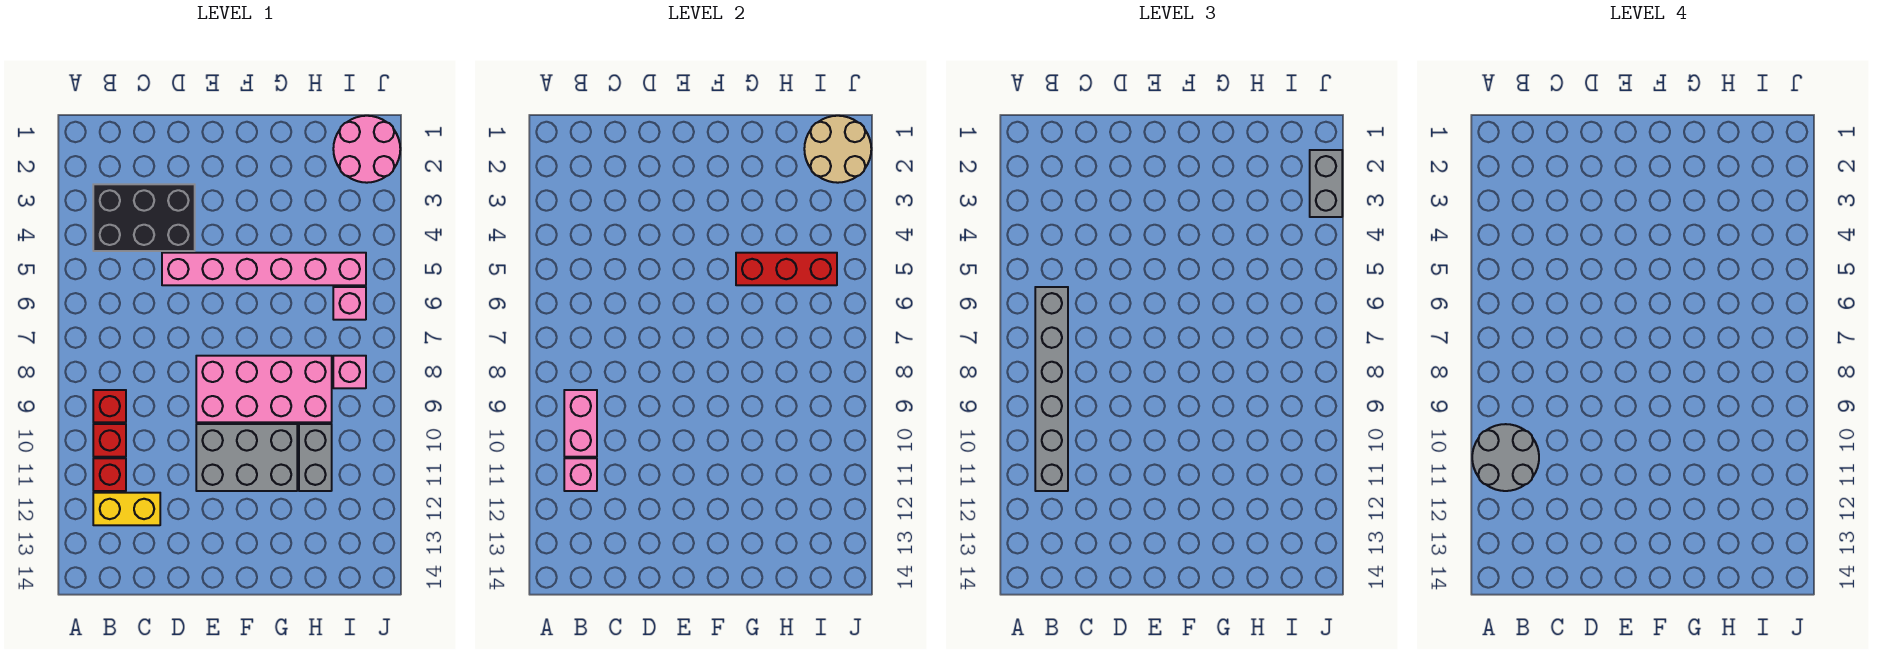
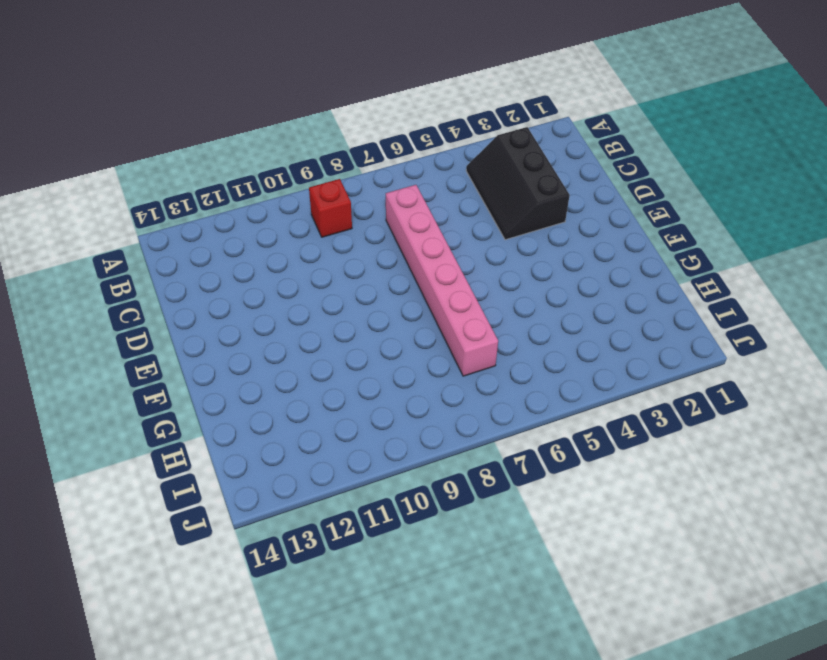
black slope B3:D4 level 1 top 3 -> black brick B3:D4 level 1
pink brick C7:H7 level 1 -> pink brick D5:I5 level 1
none -> red brick B10 level 1
none -> red brick B11 level 1
none -> yellow brick B12:C12 level 1

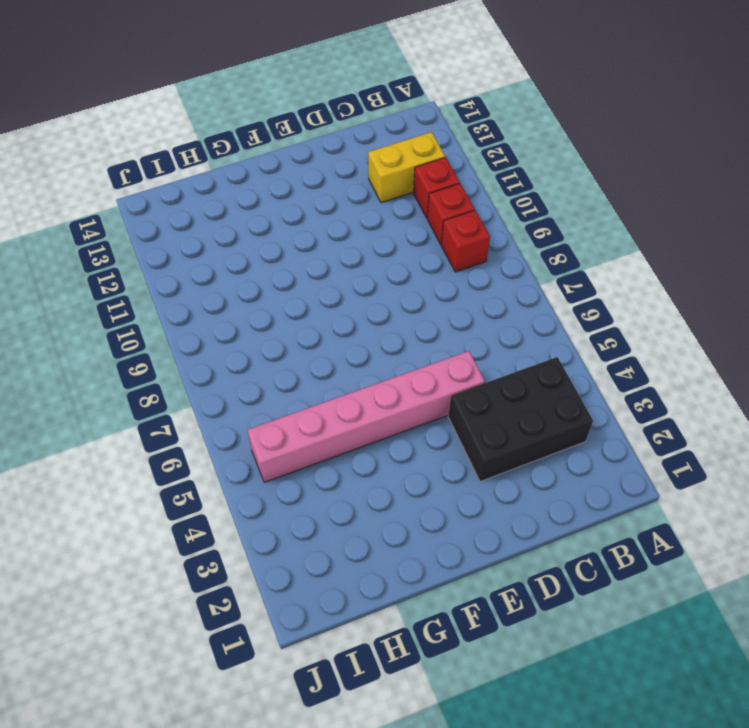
none -> pink brick E8:H9 level 1
none -> grey brick E10:G11 level 1
none -> grey brick H10:H11 level 1

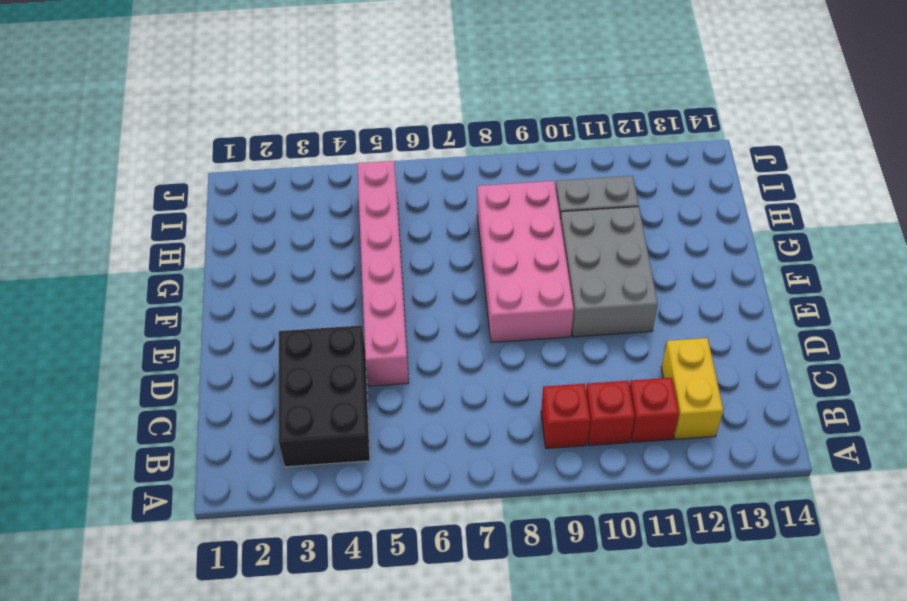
none -> pink round brick I1:J2 level 1
none -> pink brick I6 level 1
none -> pink brick I8 level 1

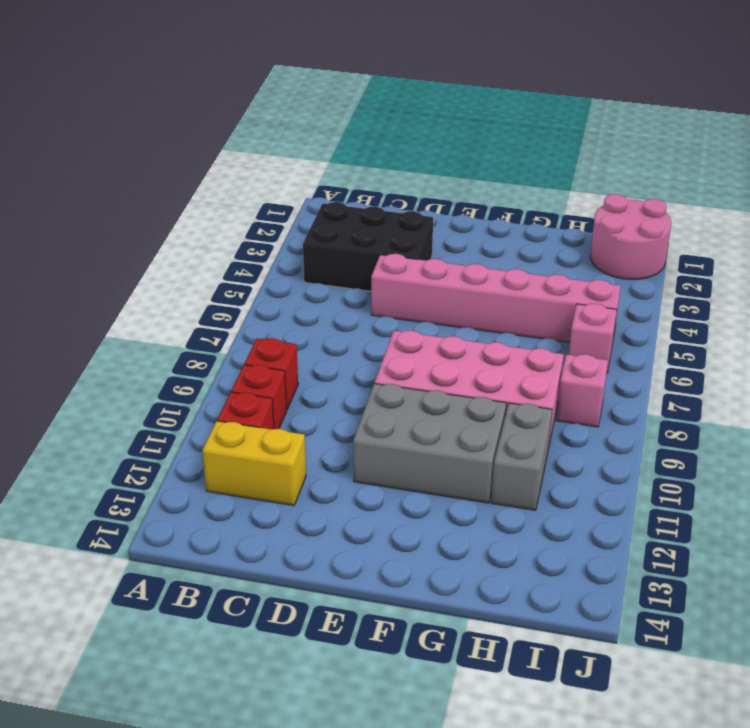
none -> pink brick B9:B10 level 2
none -> pink brick B11 level 2
none -> red brick G5:I5 level 2

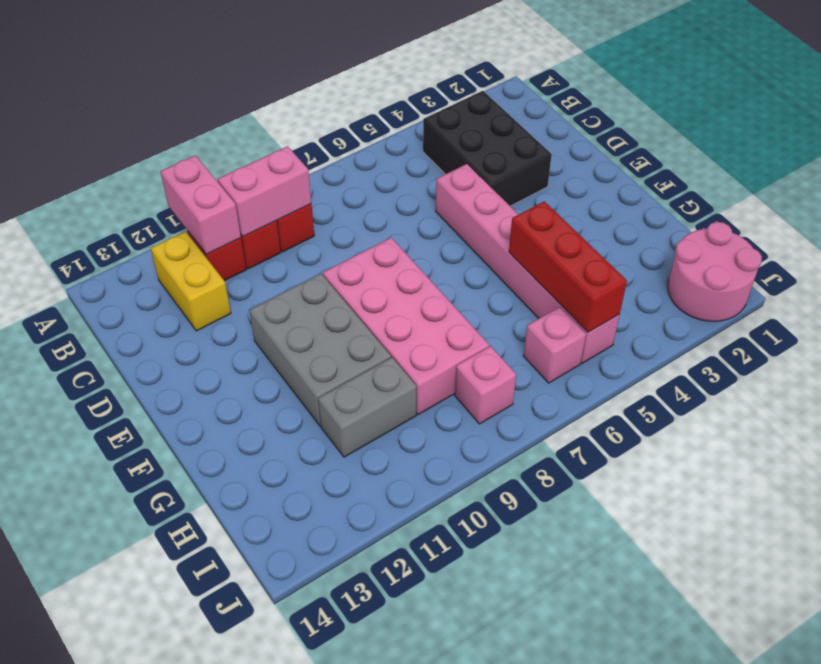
pink brick A11:B11 level 2 -> pink brick B11 level 2
none -> tan round brick I1:J2 level 2
none -> grey brick B6:B11 level 3
none -> grey brick J2:J3 level 3

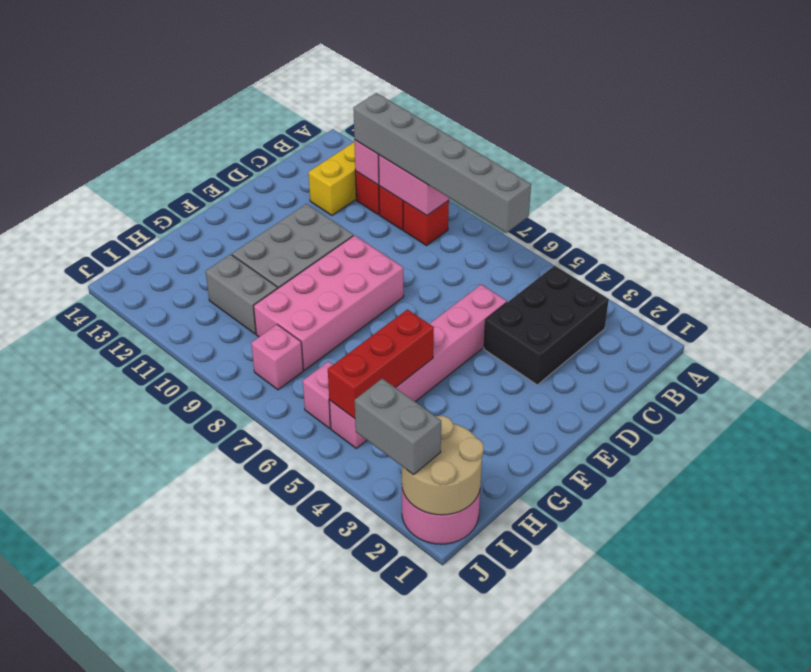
none -> grey round brick A10:B11 level 4

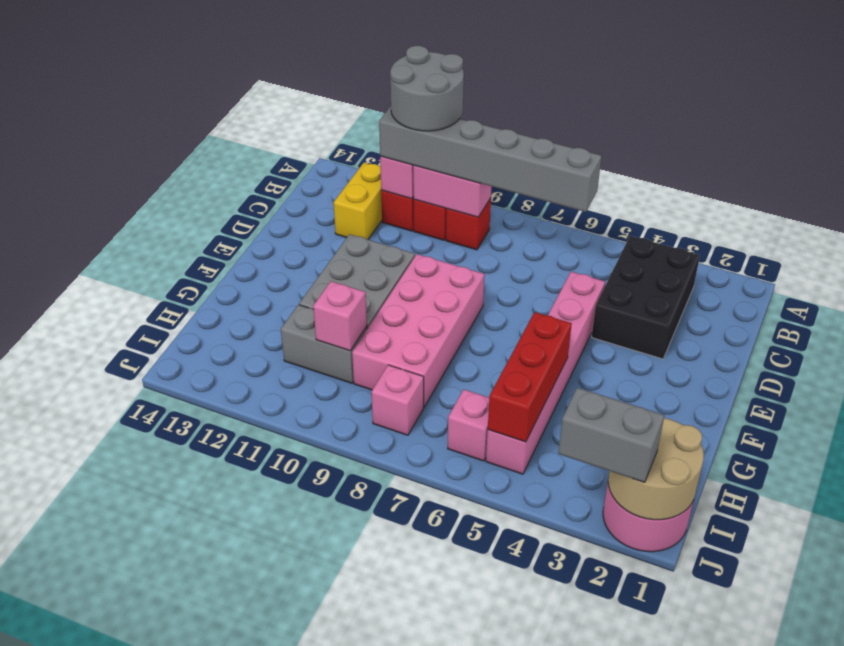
pink brick H10 level 2 -> none

